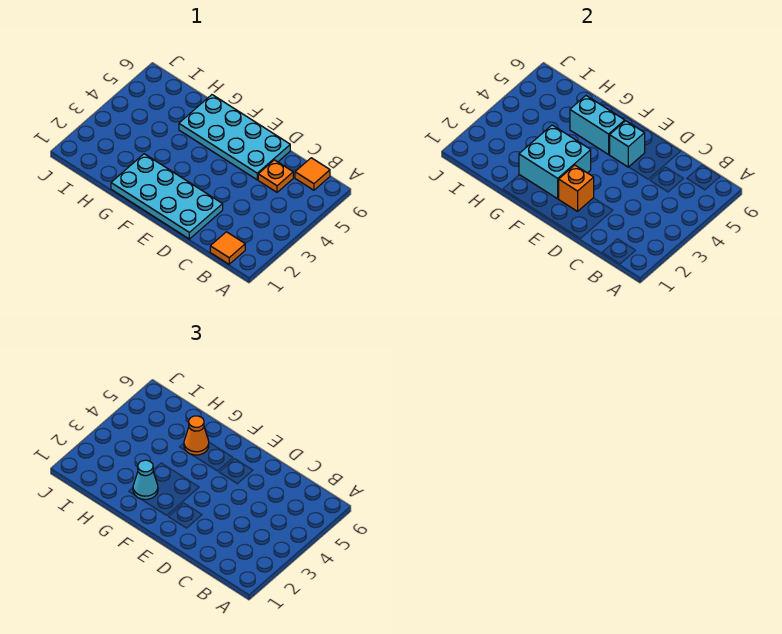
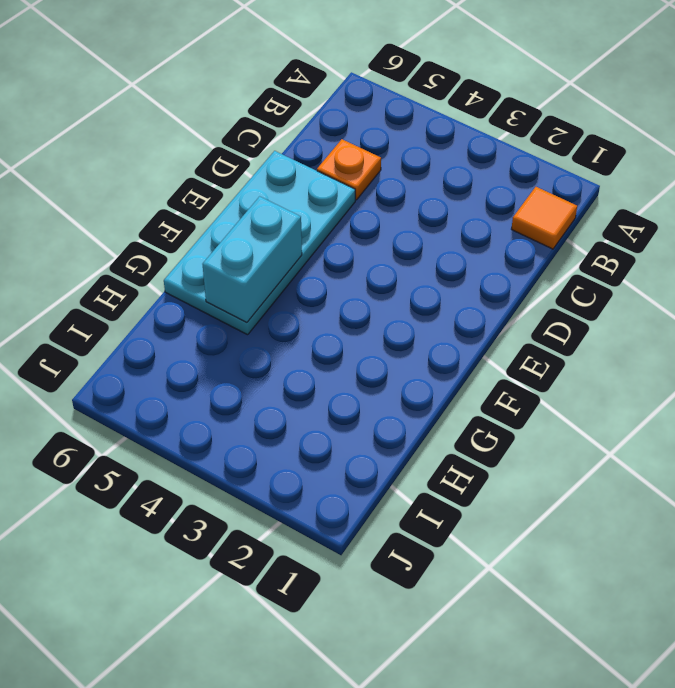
none -> orange tile B6 level 1
none -> cyan plate D1:G2 level 1

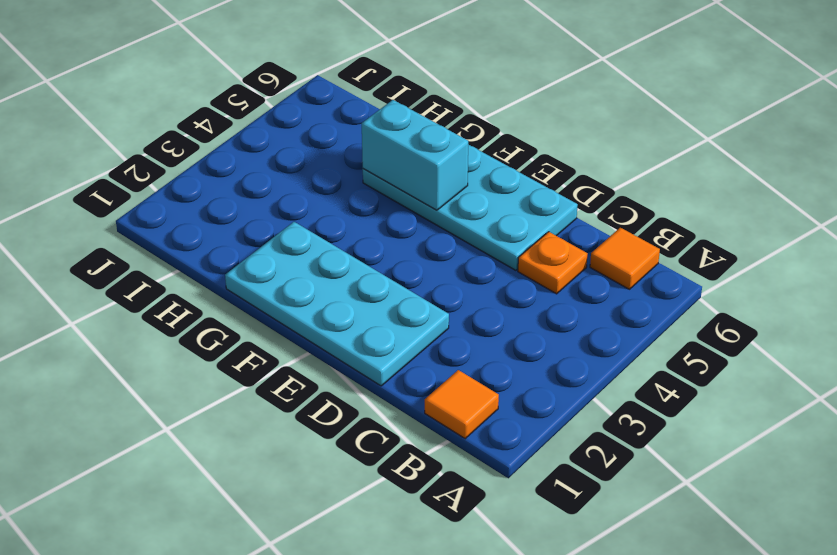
none -> orange brick E2 level 2
none -> cyan brick E5 level 2

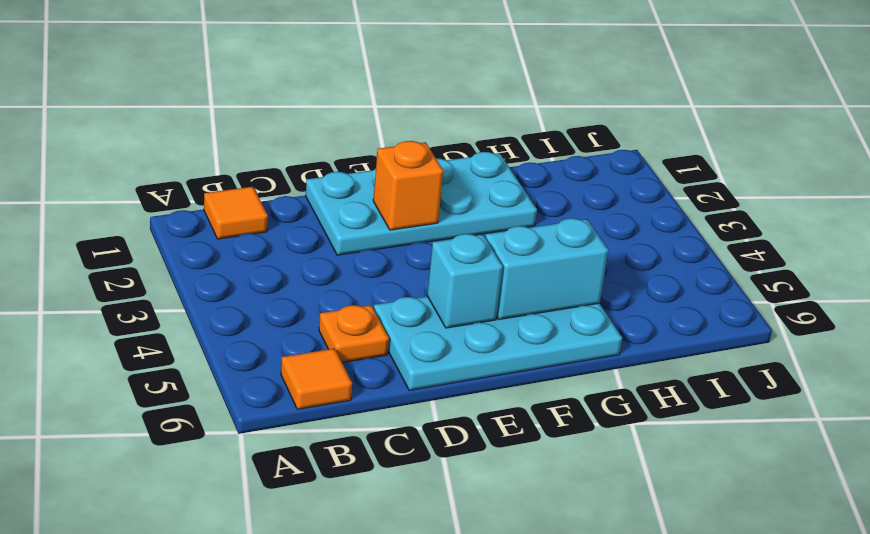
none -> cyan brick F2:G3 level 2
none -> cyan cone G2 level 3

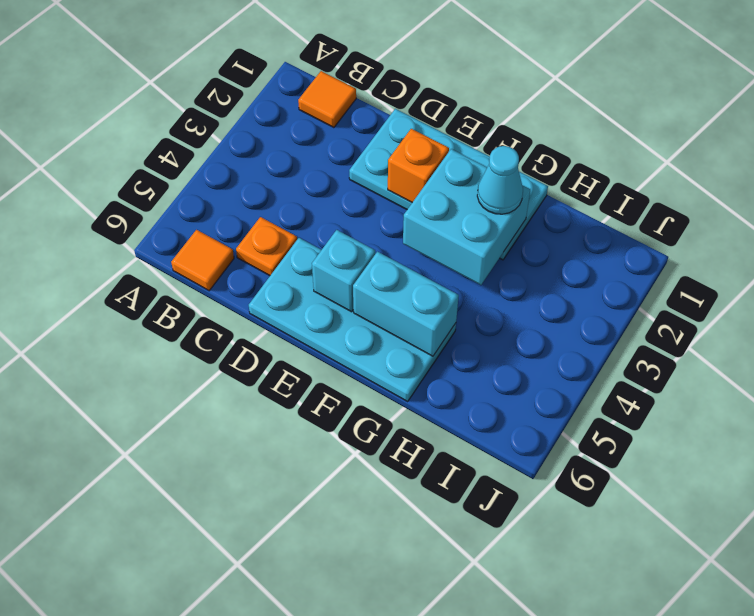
none -> orange cone G5 level 3

